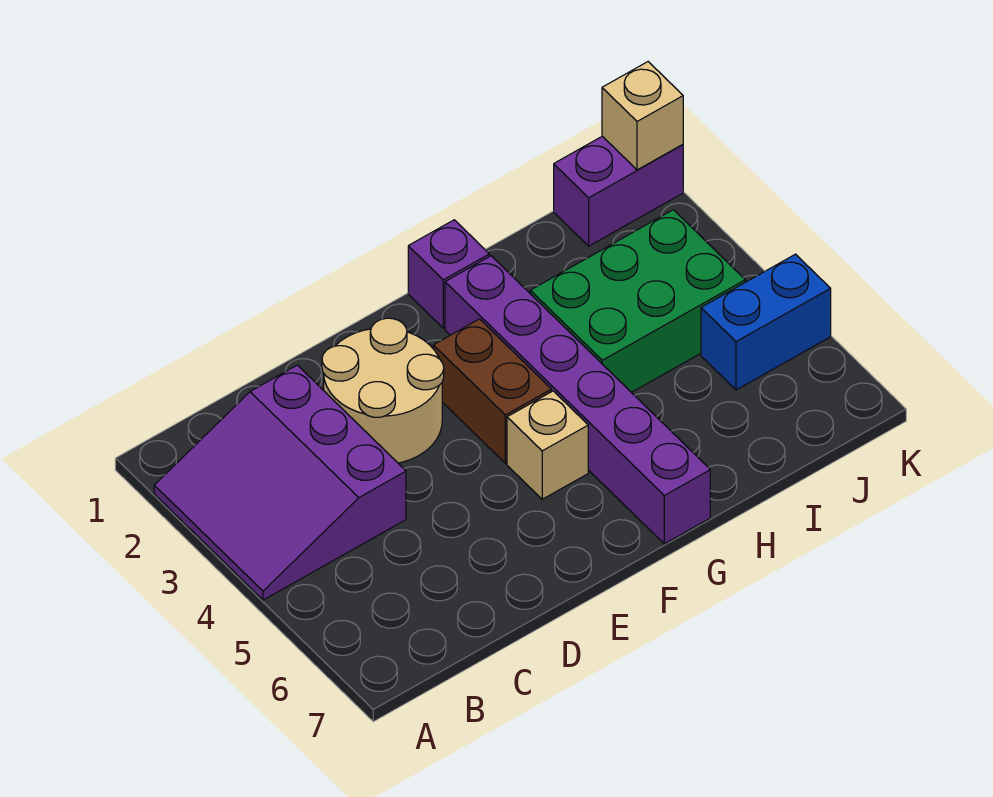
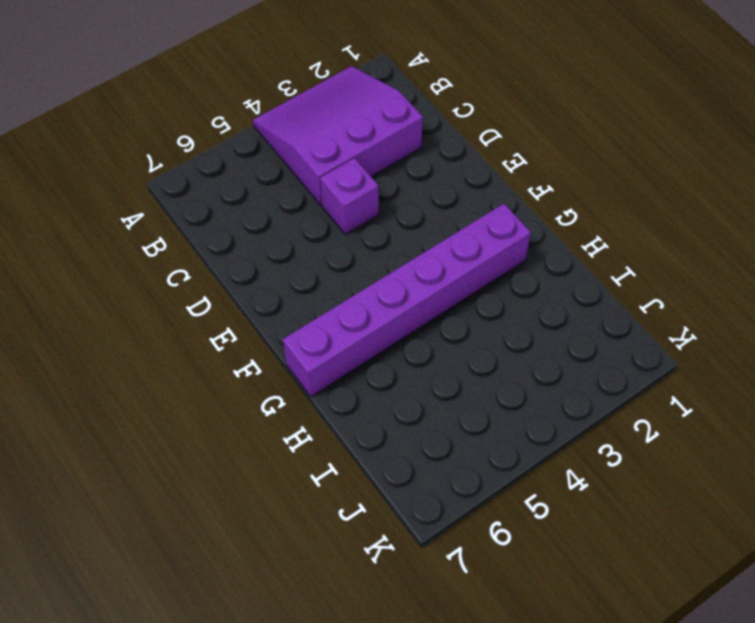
purple brick D4 level 1 -> purple brick G1 level 1
none -> tan round brick D2:E3 level 1
none -> brown brick F3:F4 level 1

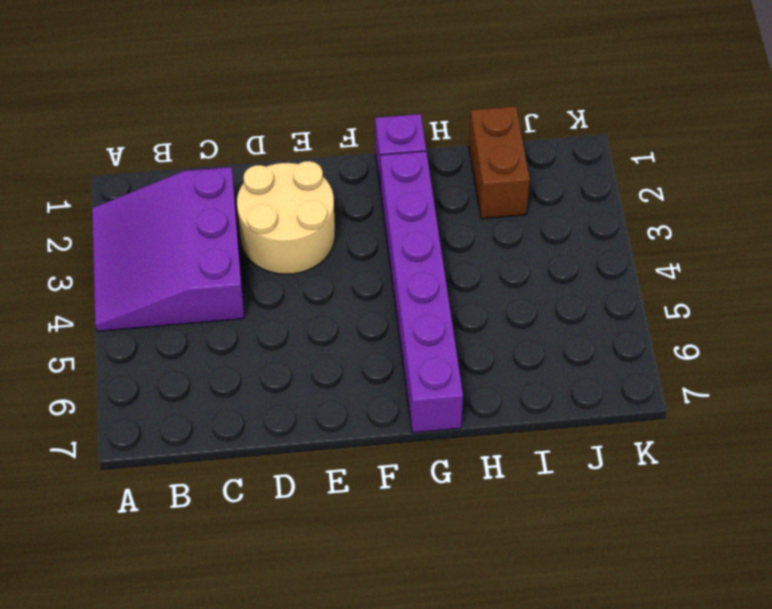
brown brick I1:I2 level 1 -> brown brick F3:F4 level 1
none -> tan brick F5 level 1
none -> green brick H3:J4 level 1

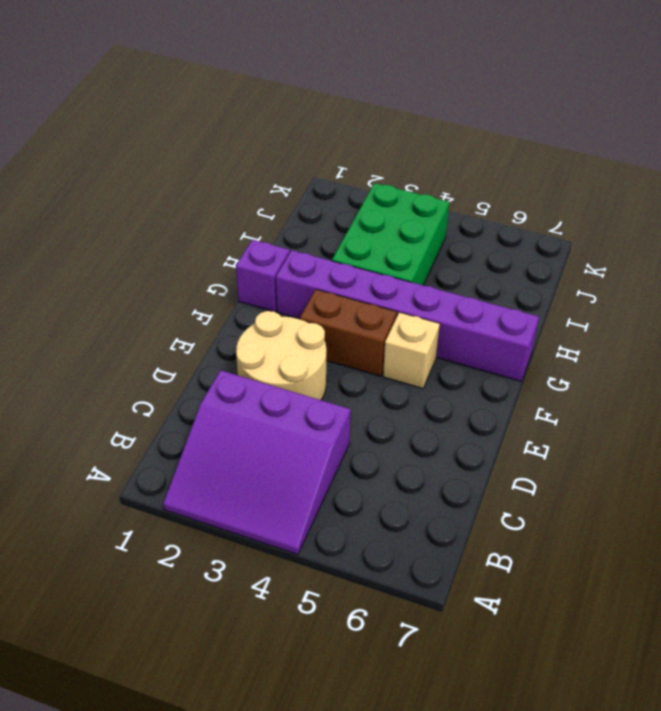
none -> purple brick J1:K1 level 1
none -> blue brick J5:K5 level 1

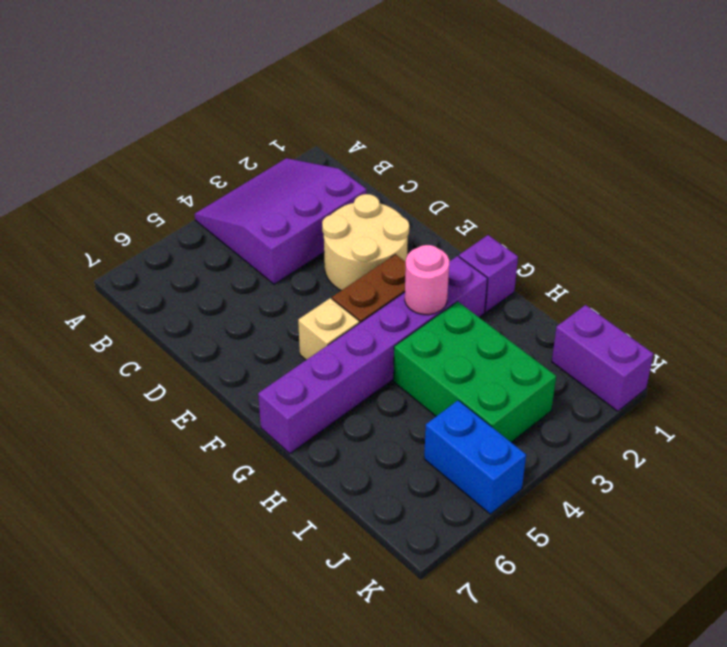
pink round brick G3 level 2 -> none
none -> tan brick K1 level 2

